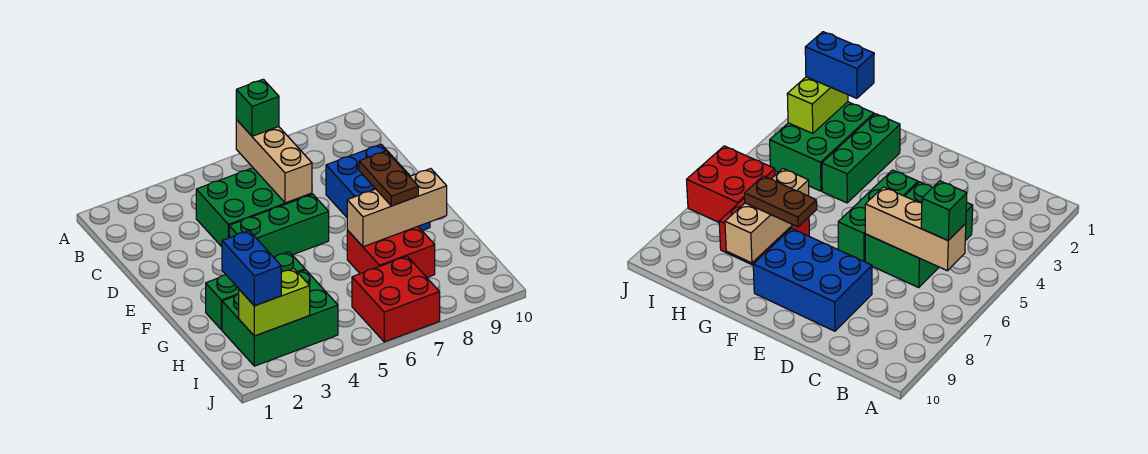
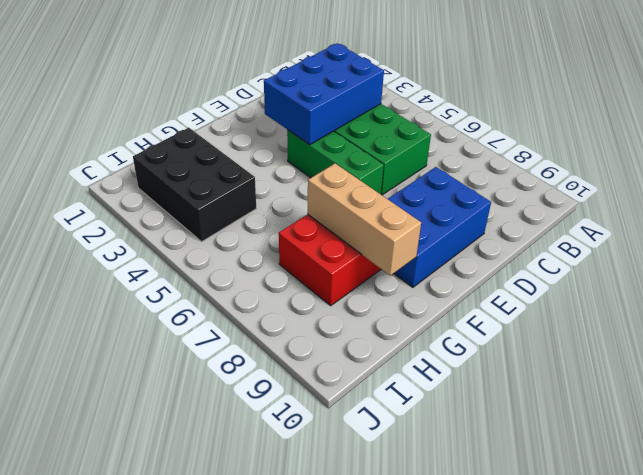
blue brick C3:E4 level 2 -> none
black brick H2:I4 level 1 -> green brick H2:I4 level 1
none -> green brick G2:G4 level 1
none -> red brick I6:J7 level 1
none -> tan brick B6:D6 level 2

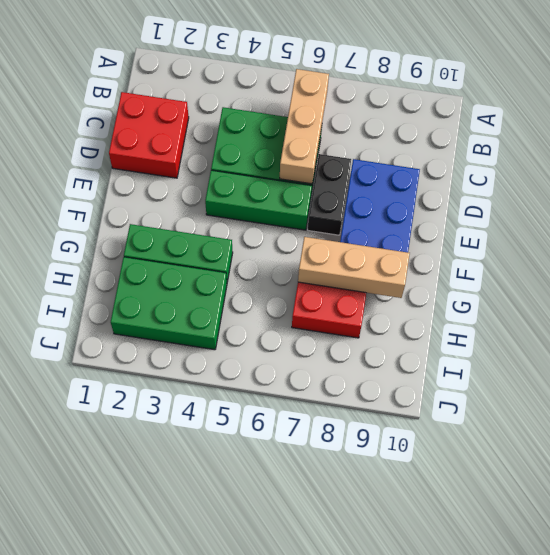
red brick C1:D2 level 1 -> red brick I6:J7 level 1
black brick D7:E7 level 1 -> none
none -> lime brick I2:I3 level 2
none -> green brick B6 level 3
none -> brown plate F8:G8 level 3

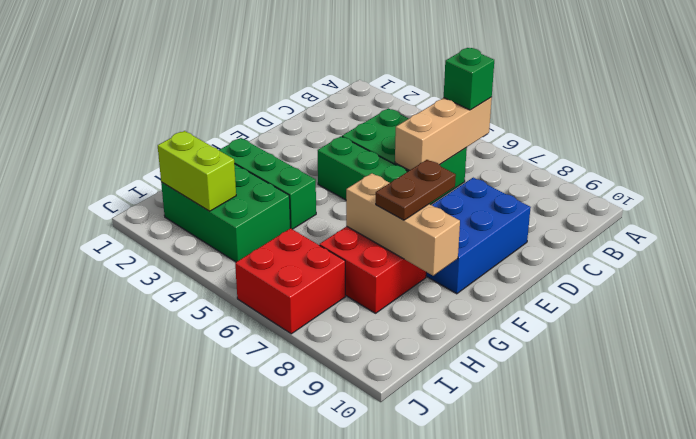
none -> blue brick H2:I2 level 3

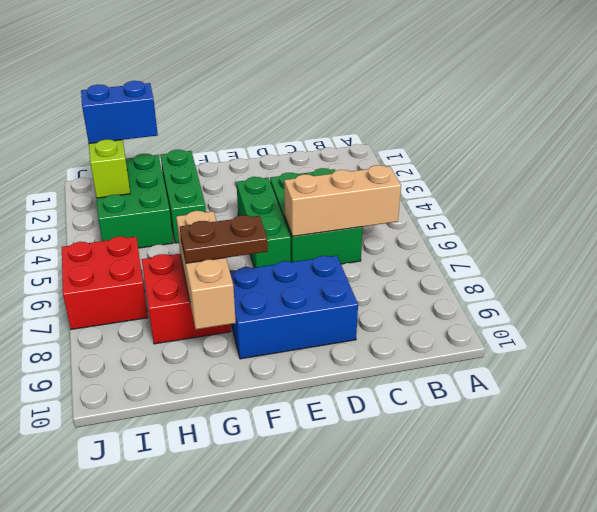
none -> green brick B6 level 3

